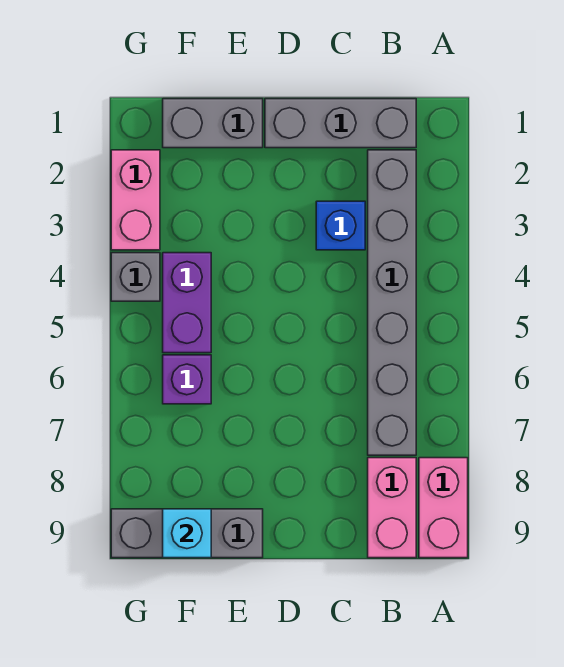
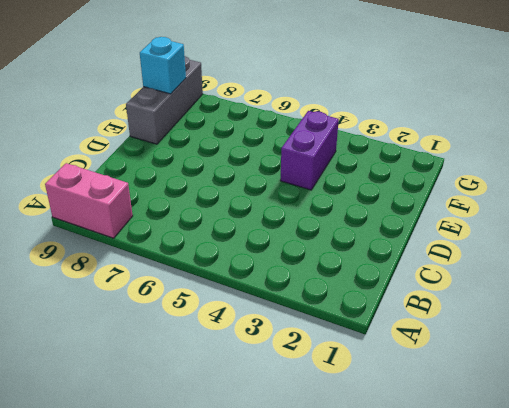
purple brick E4:F4 level 1 -> purple brick F4:F5 level 1
none -> grey brick B1:D1 level 1
none -> grey brick B2:B7 level 1
none -> pink brick B8:B9 level 1

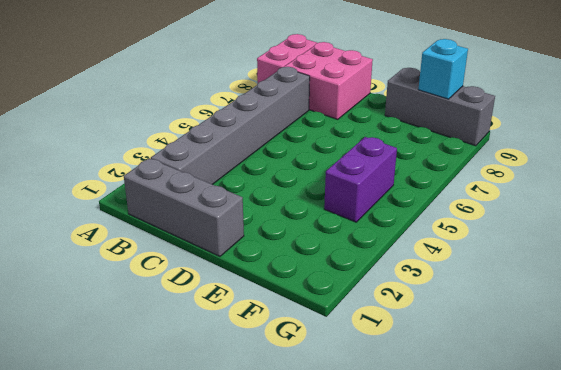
pink brick B8:C9 level 1 -> pink brick B8:B9 level 1
none -> blue brick C3 level 1
none -> grey brick E1:F1 level 1
none -> purple brick F6 level 1

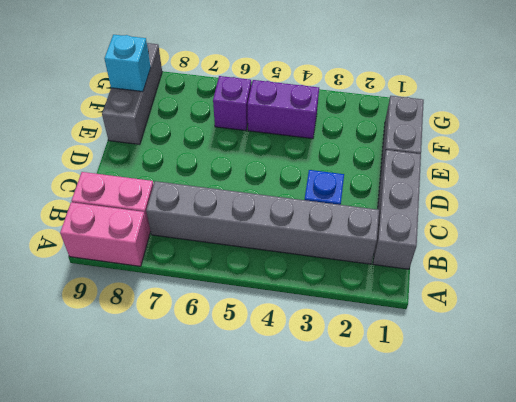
none -> pink brick G2:G3 level 1
none -> grey brick G4 level 1

